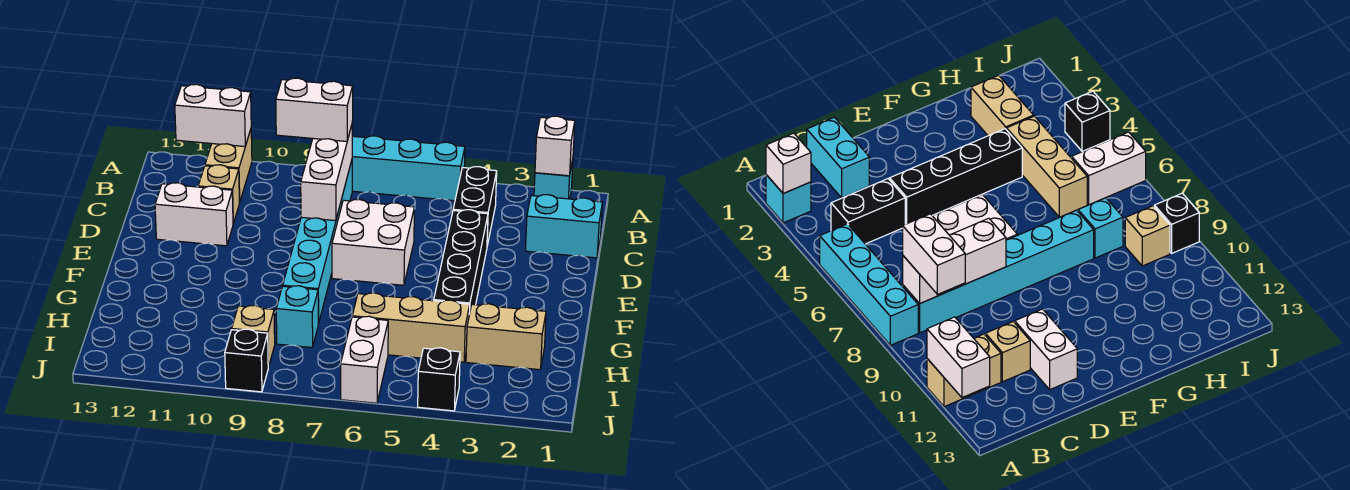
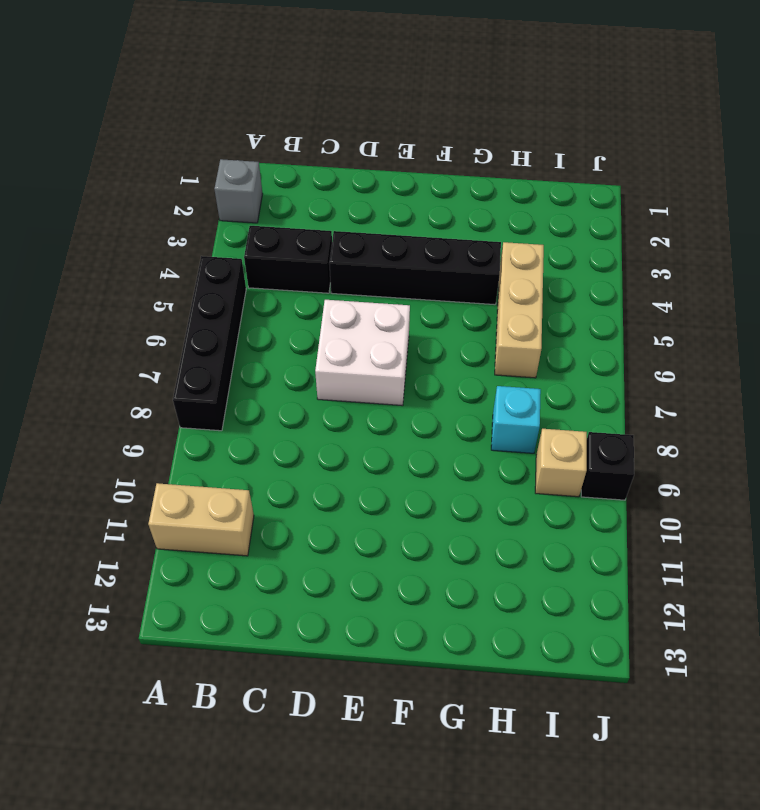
grey brick A2 level 1 -> cyan brick A2 level 1
black brick A5:A8 level 1 -> cyan brick A5:A8 level 1
none -> cyan brick B8:G8 level 1
none -> cyan brick C1:C2 level 1
none -> tan brick C11 level 1

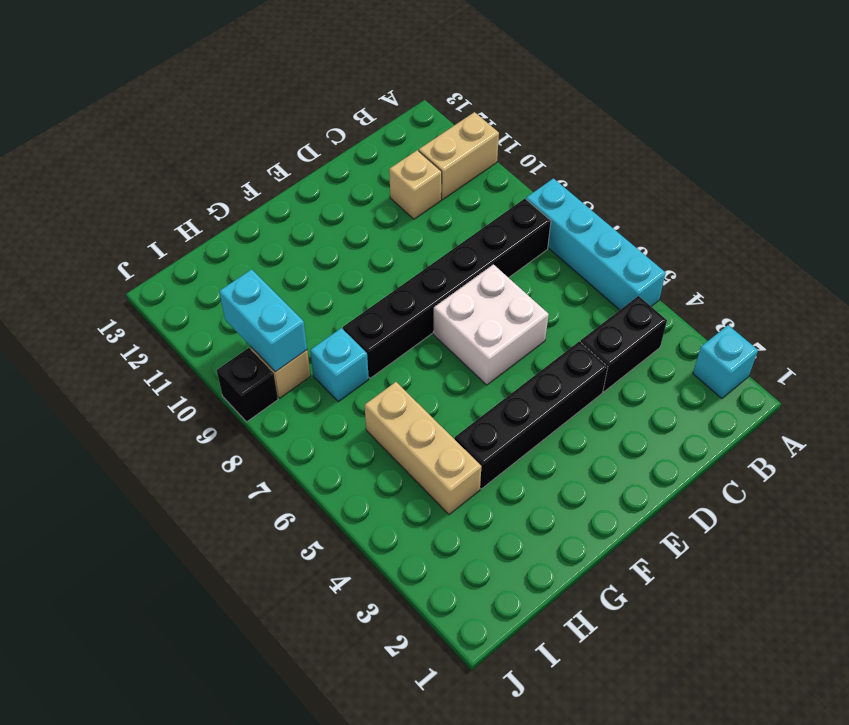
black brick B8:G8 level 1 -> cyan brick B8:G8 level 1
cyan brick I9:I10 level 2 -> cyan brick C1:C2 level 1
none -> white brick D11:D12 level 1
none -> tan brick H2:H3 level 1
none -> white brick I6:J6 level 1

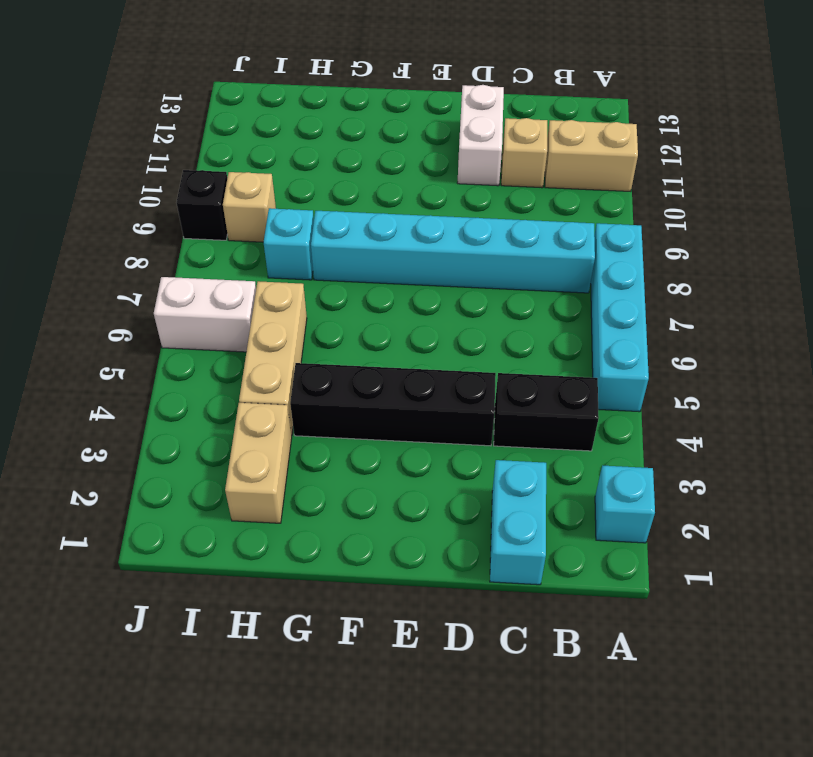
none -> white brick D6:E7 level 1
none -> black brick J4 level 1
none -> white brick A2 level 2

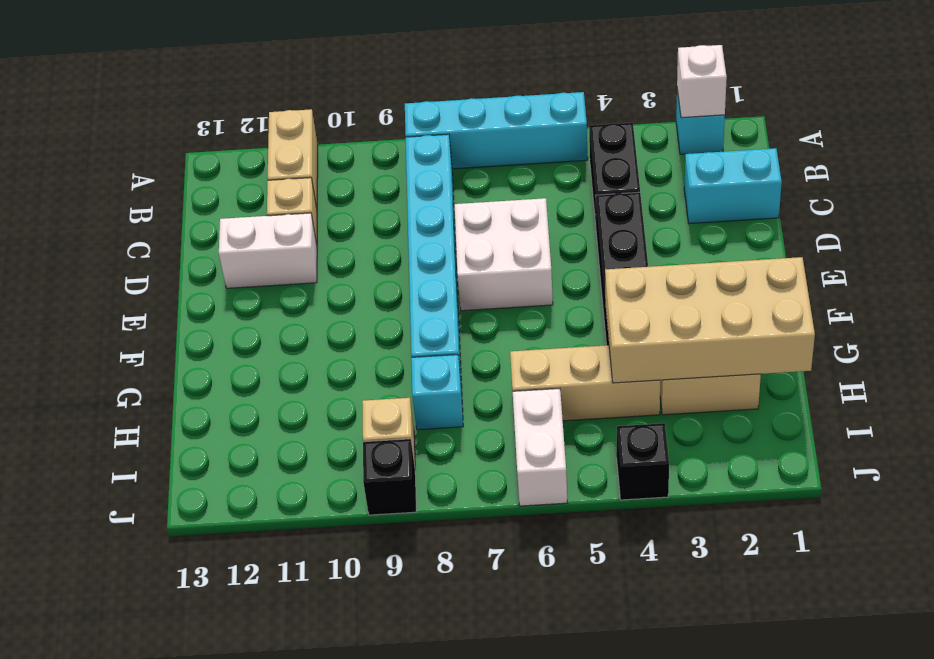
tan brick G1:H4 level 2 -> none
none -> white brick A11:A12 level 2
none -> white brick B8:D8 level 2
none -> white brick B8:B9 level 3

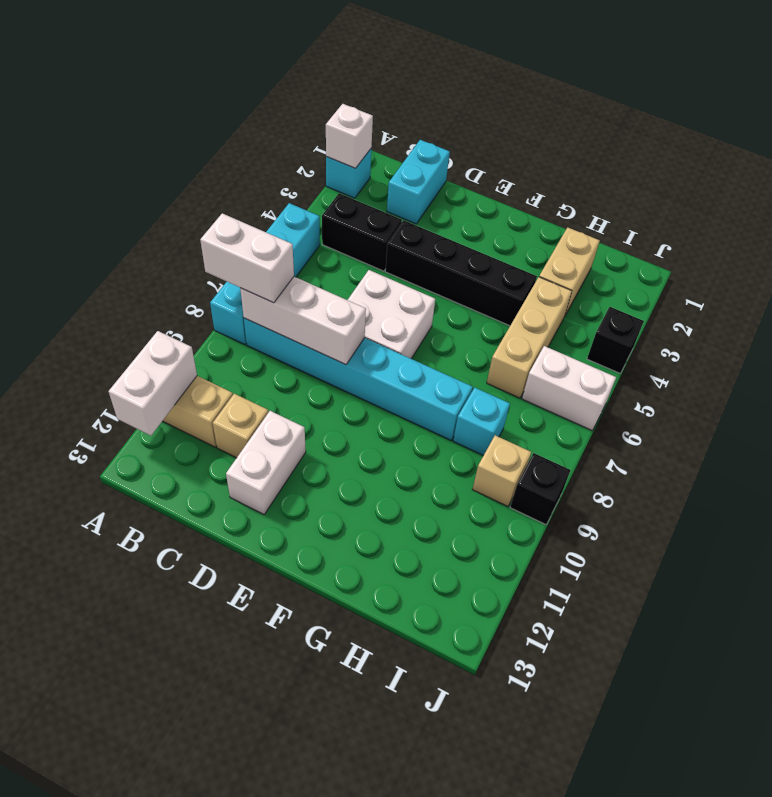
white brick A8:B8 level 3 -> white brick B8:B9 level 3

